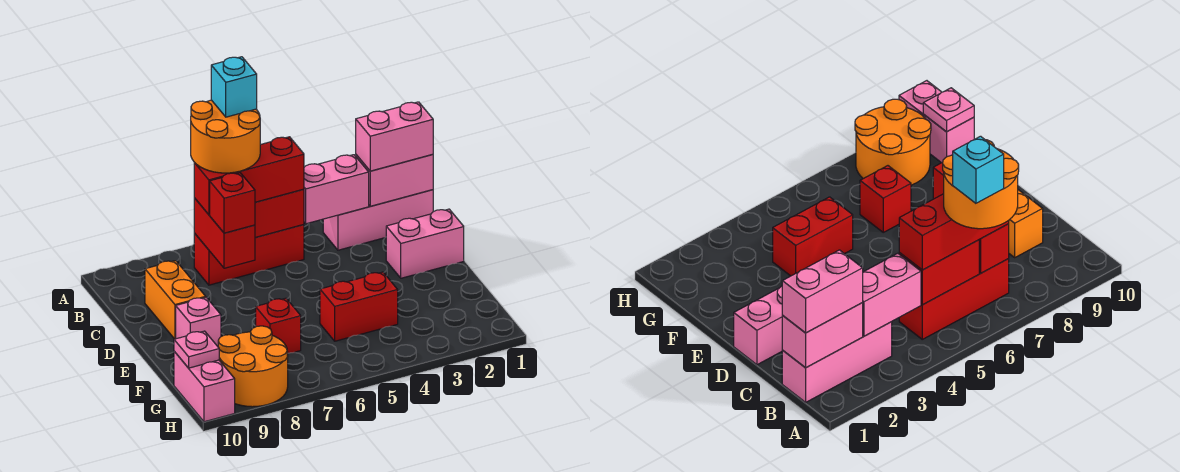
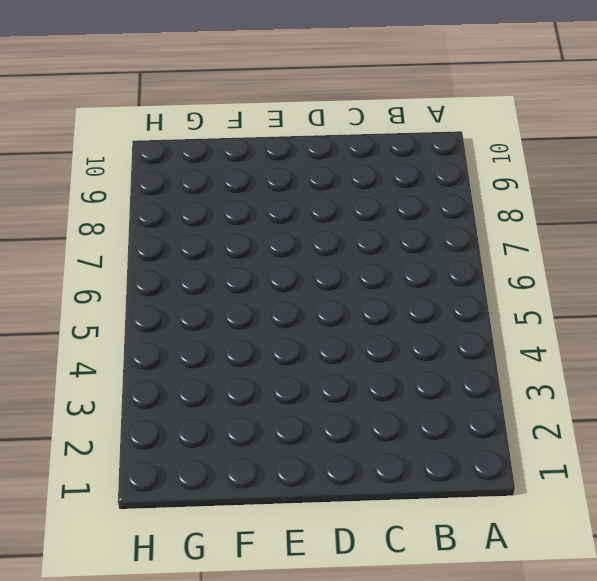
none -> pink brick B1:B3 level 1
none -> red brick B5:B7 level 1
none -> orange brick C9:D9 level 1

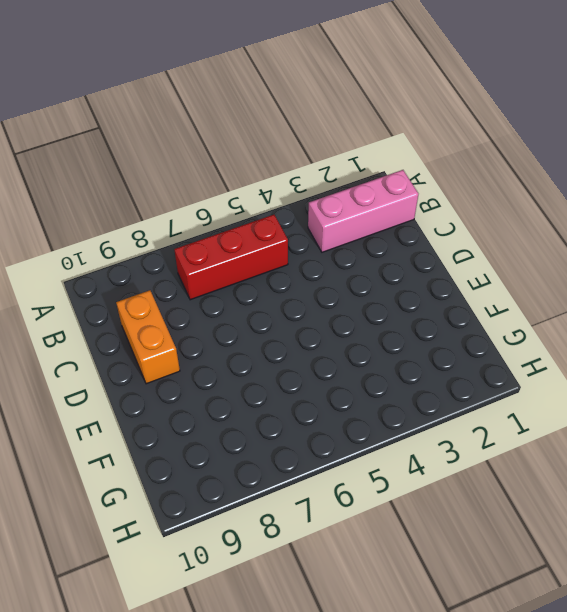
none -> pink brick D1:D2 level 1
none -> pink brick E9 level 1
none -> red brick F4:F5 level 1

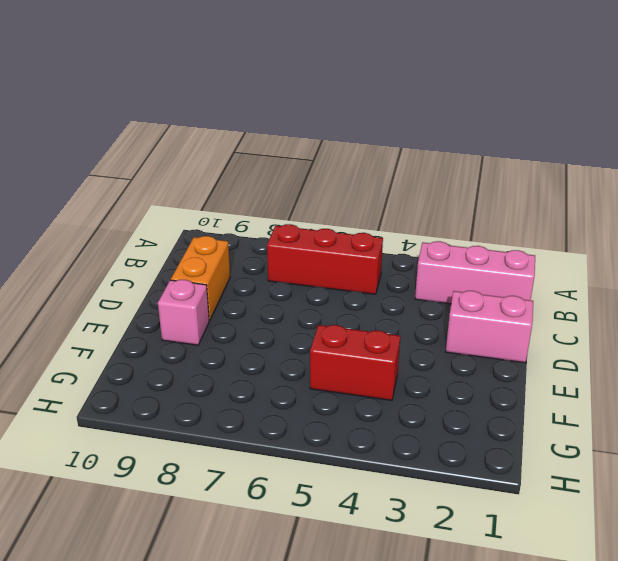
none -> red brick F7 level 1
none -> orange round brick G8:H9 level 1
none -> pink brick G10:H10 level 1

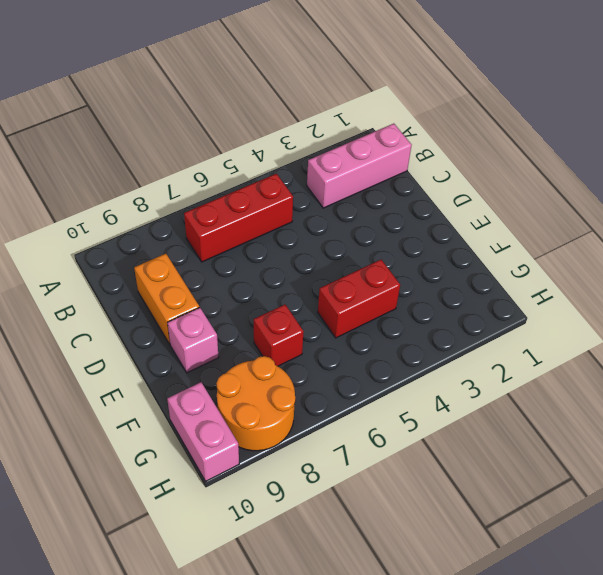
none -> pink brick D1:D2 level 1
none -> pink brick B1:B2 level 2
none -> pink brick B3:B4 level 2

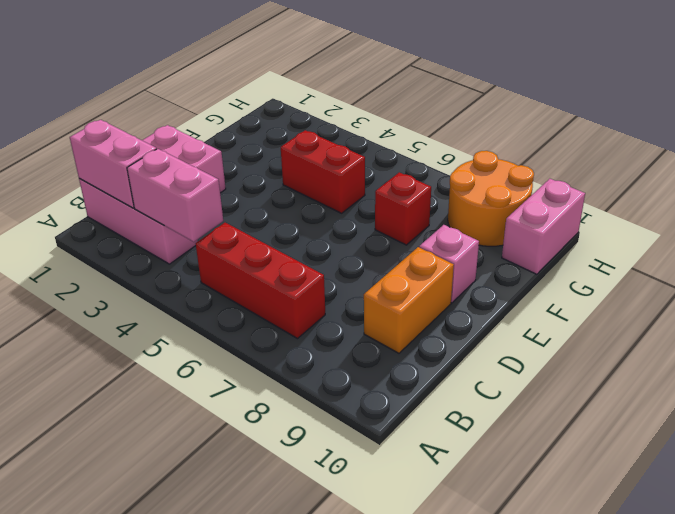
none -> red brick B5:B6 level 2
none -> red brick B7:C7 level 2
none -> pink plate G10 level 2

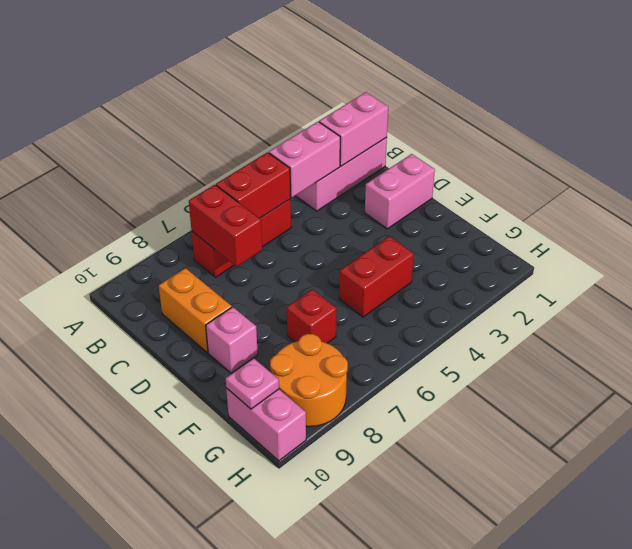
none -> pink brick B1:B2 level 3
none -> red brick B5:B7 level 3
none -> red brick C7 level 3

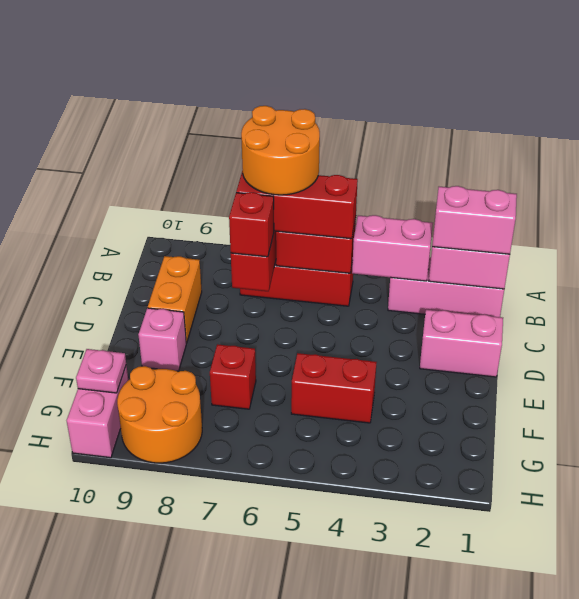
none -> cyan brick A6 level 5

